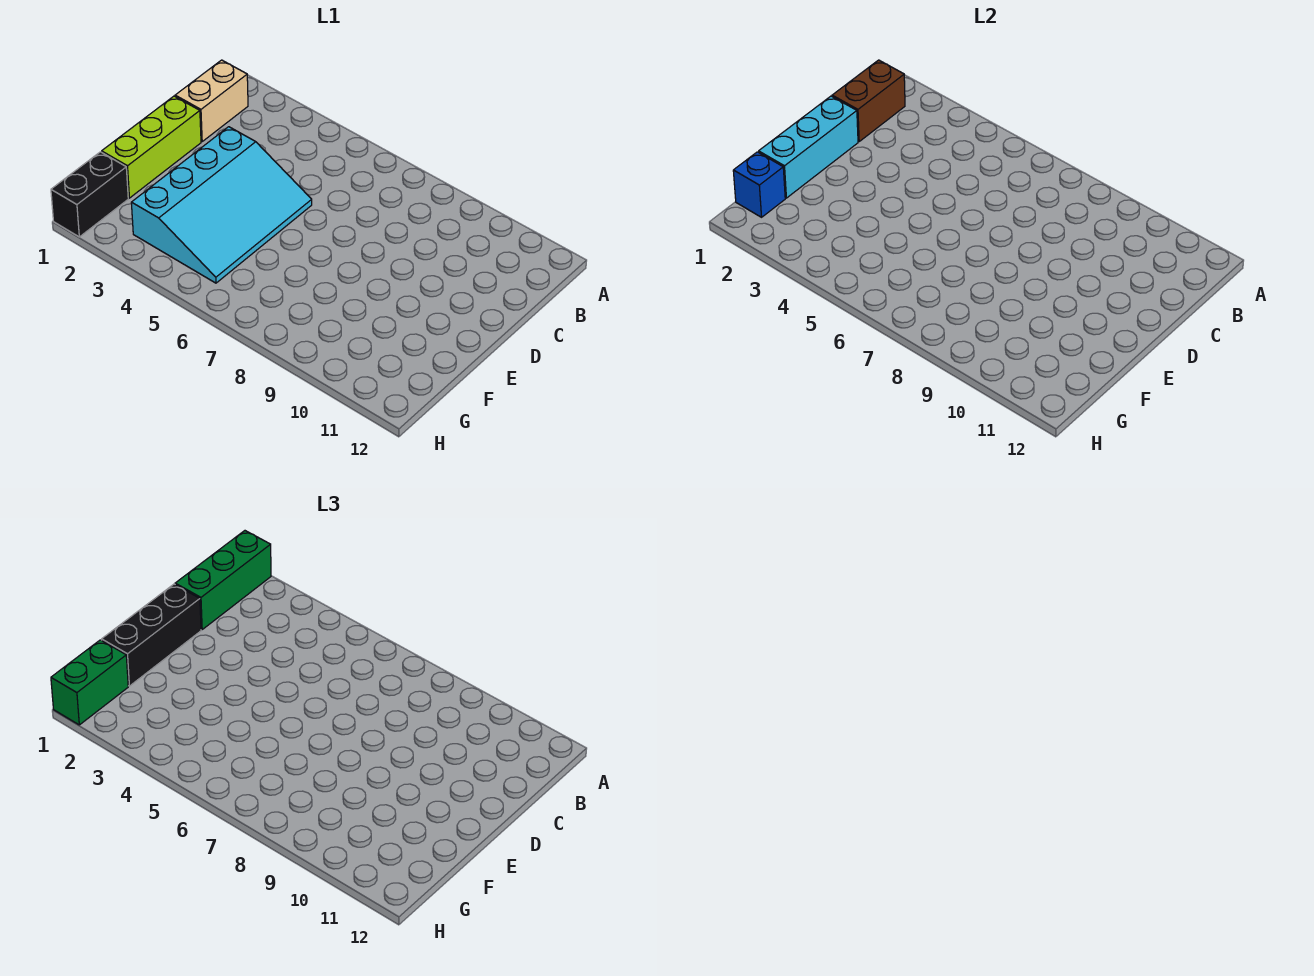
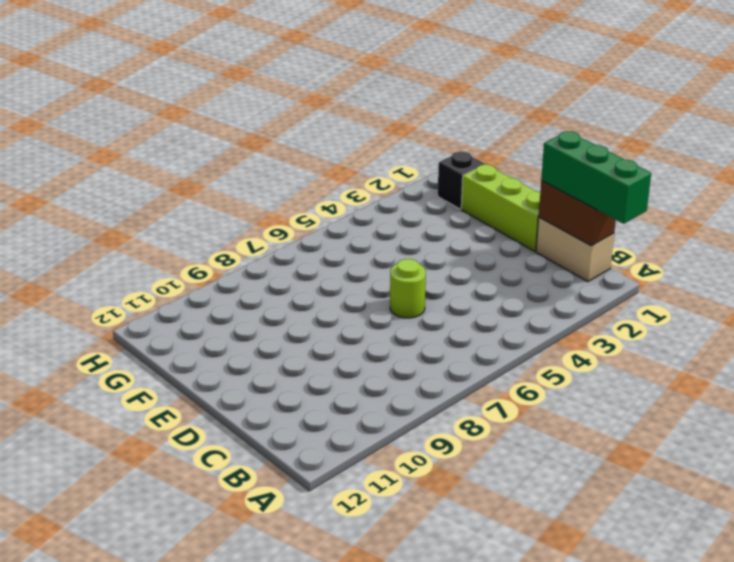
lime round brick D6 level 1 -> none
black brick G1 level 1 -> black brick G1:H1 level 1
none -> cyan slope D3:G5 level 1 top 3
none -> cyan brick D1:F1 level 2

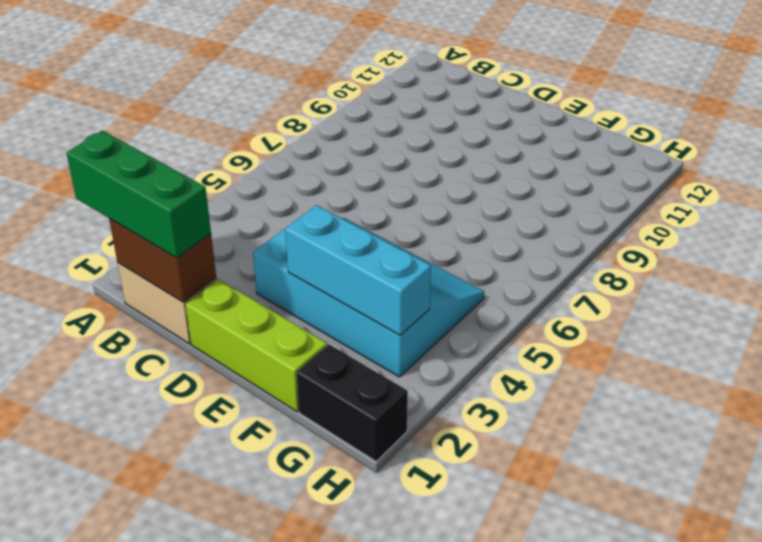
cyan brick E3:G3 level 2 -> cyan brick D1:F1 level 2
none -> blue brick G1 level 2
none -> black brick D1:F1 level 3

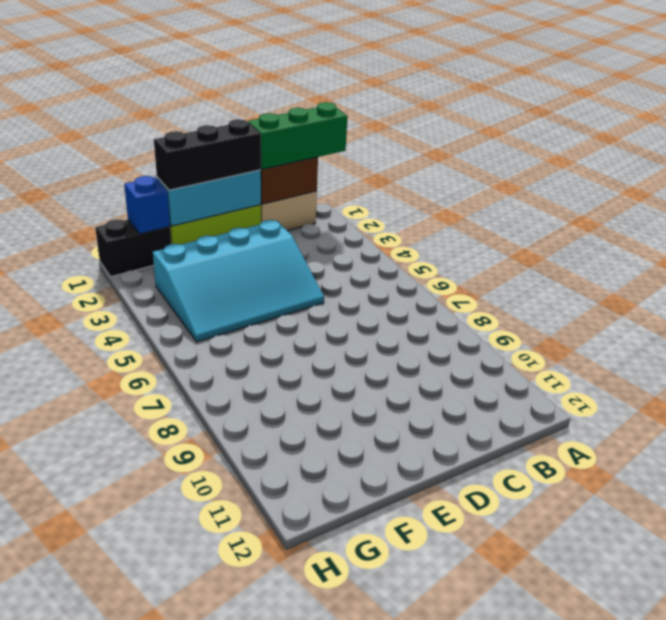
none -> green brick G1:H1 level 3

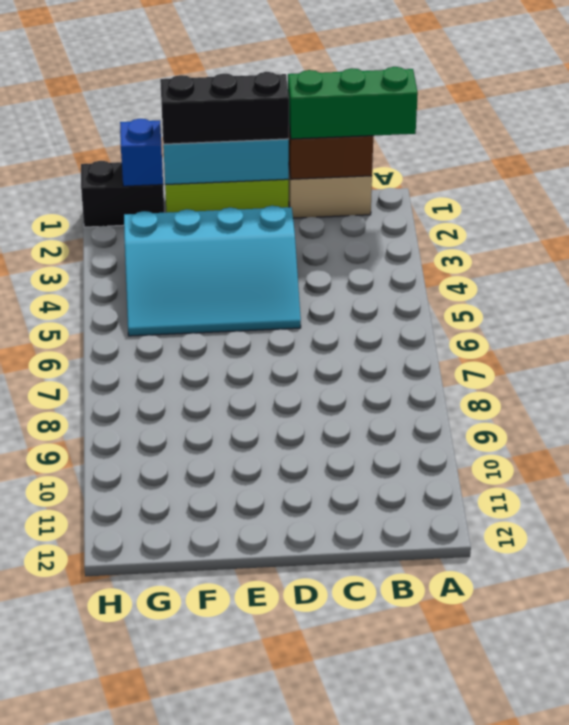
none -> green brick G1:H1 level 3

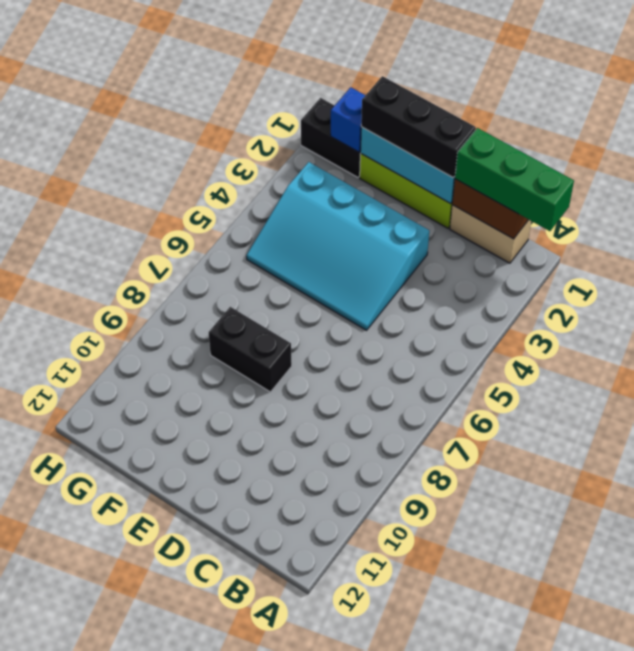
black brick E8:F8 level 1 -> none
none -> green brick G1:H1 level 3

